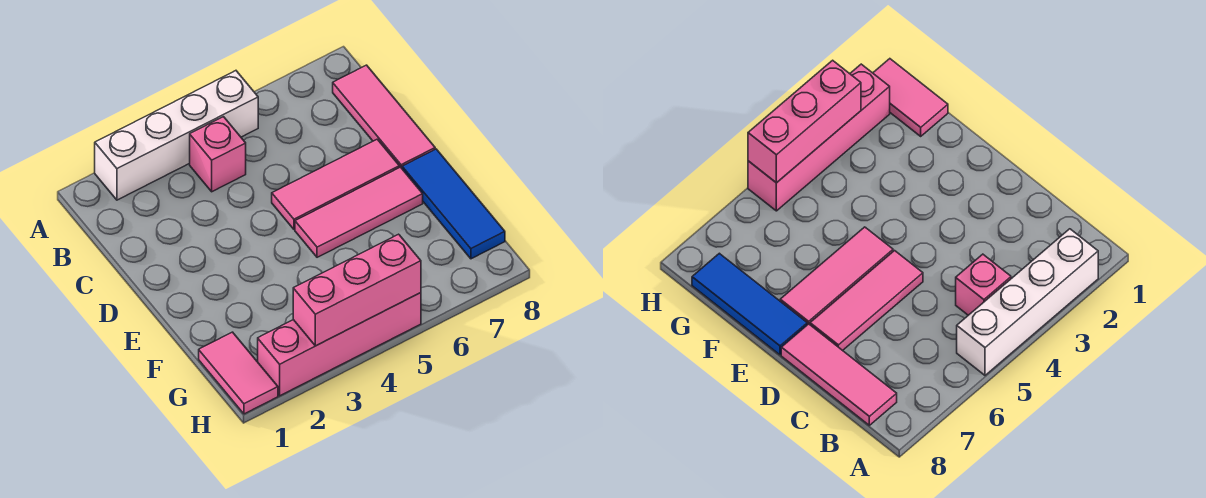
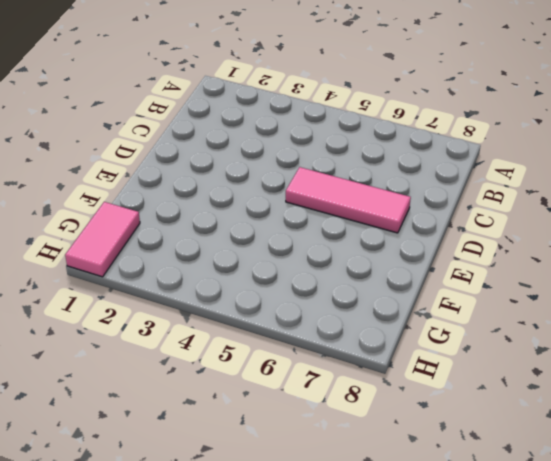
none -> white brick A2:A5 level 1
none -> pink brick B4 level 1

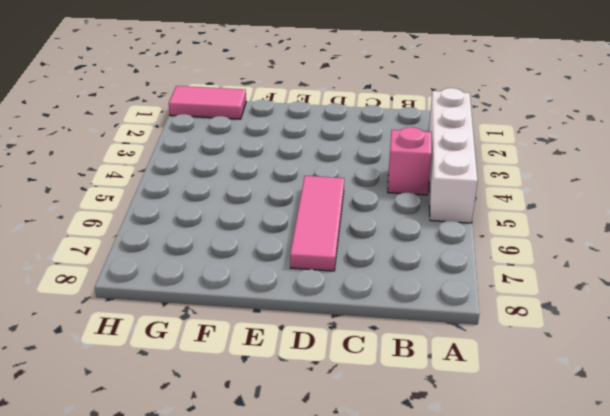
none -> pink tile B8:D8 level 1
none -> pink tile E5:E7 level 1

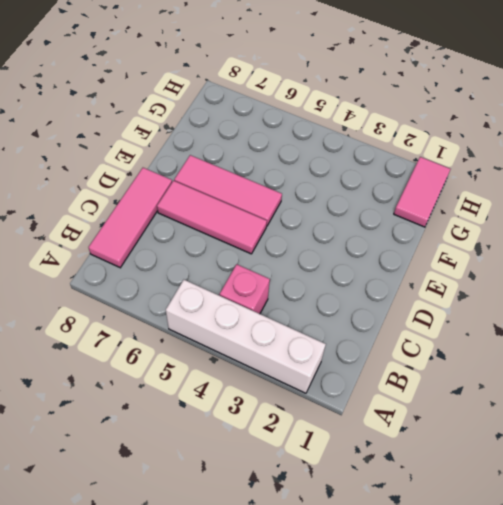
none -> blue tile E8:G8 level 1
none -> pink brick H2:H5 level 1

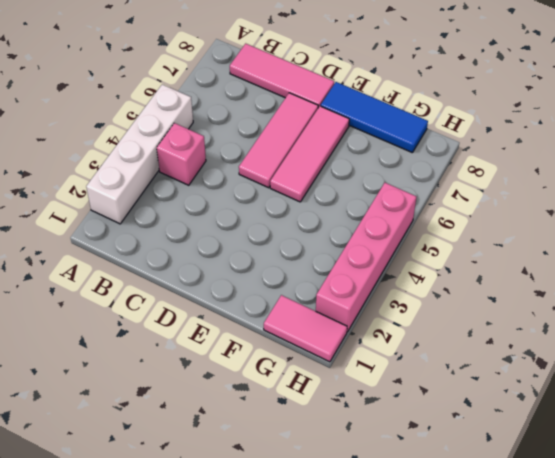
none -> pink brick H3:H5 level 2

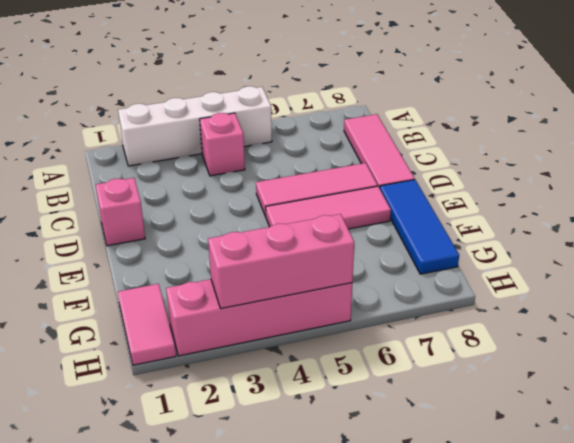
pink brick D1 level 1 -> none

